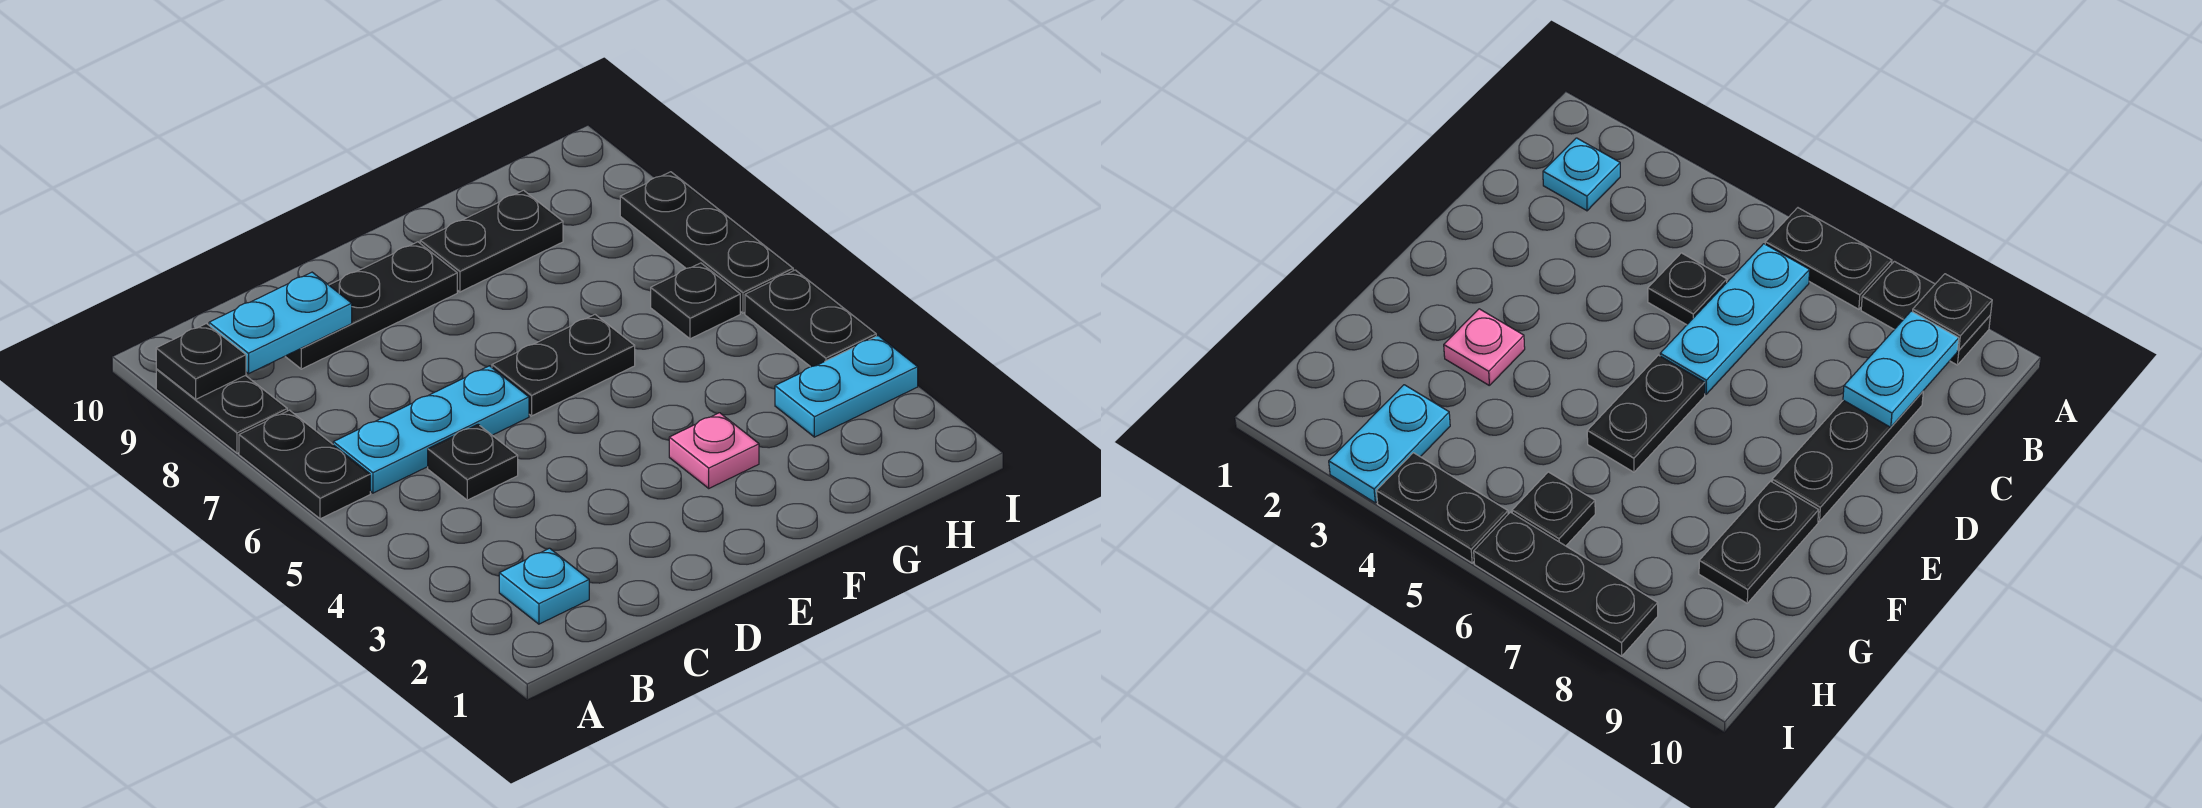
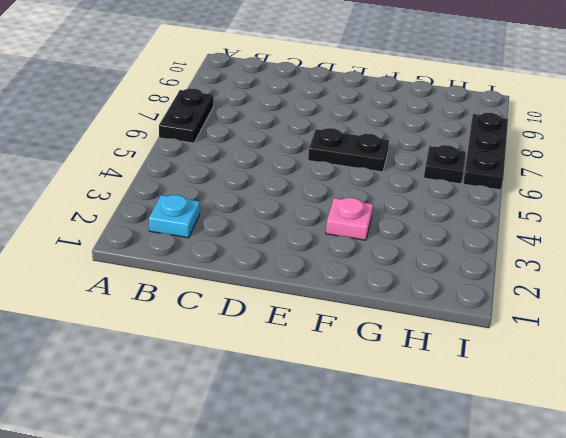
none -> black plate A8:A9 level 1
none -> cyan plate B6:D6 level 1
none -> black plate C5 level 1

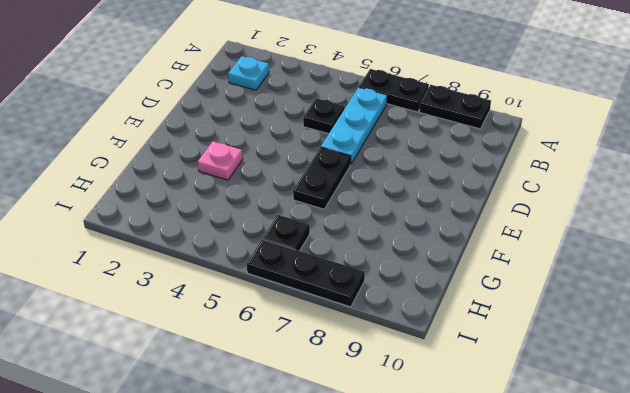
none -> black plate C9:E9 level 1
none -> black plate F9:G9 level 1
none -> cyan plate H3:I3 level 1

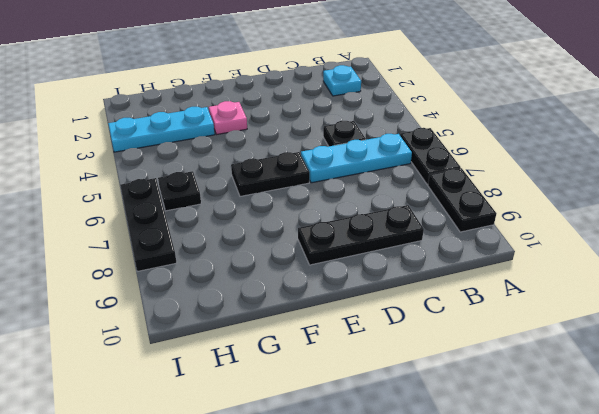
cyan plate G3:I3 level 1 -> cyan plate H3:I3 level 1
none -> black plate F9:G9 level 1
none -> black plate I4:I5 level 1
none -> black plate A9 level 2

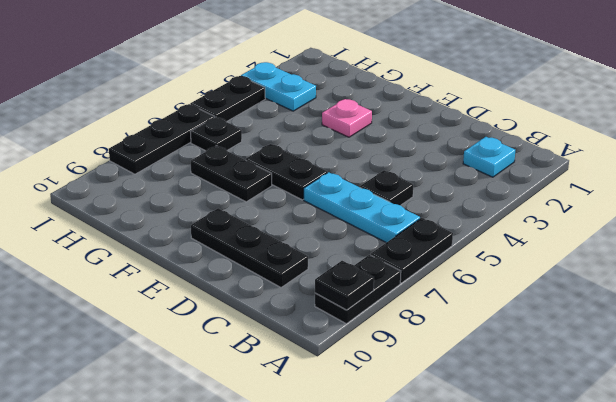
black plate F7:G7 level 1 -> black plate F9:G9 level 1
none -> cyan plate B9:C9 level 2

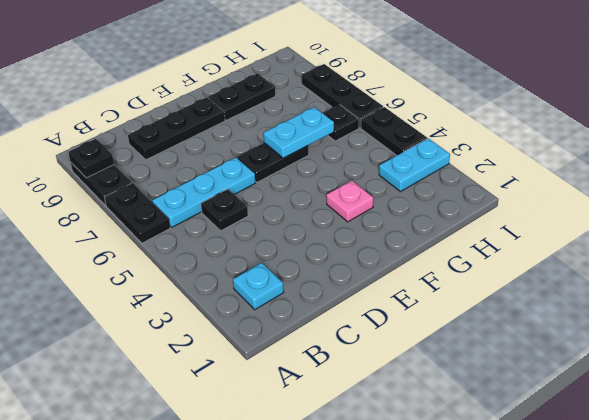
cyan plate F6:G6 level 2 -> cyan plate B9:C9 level 2

